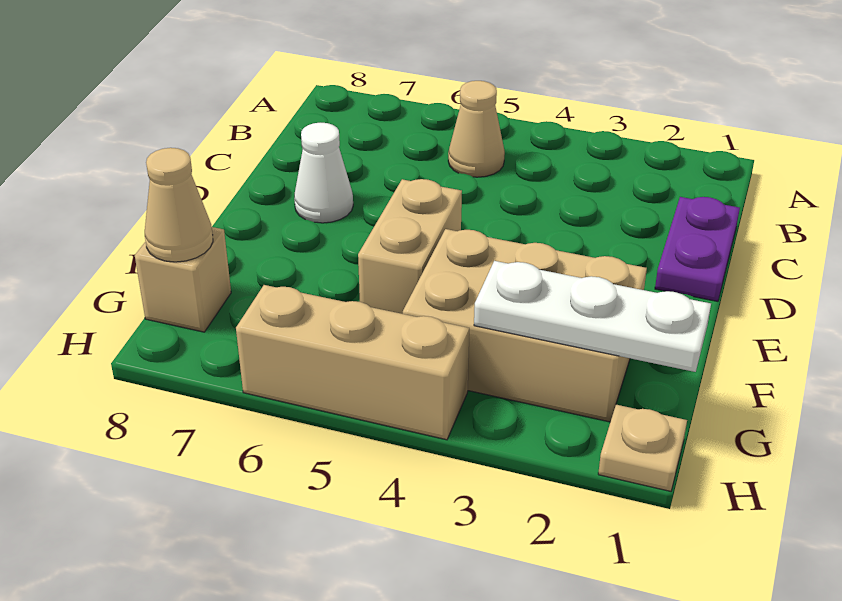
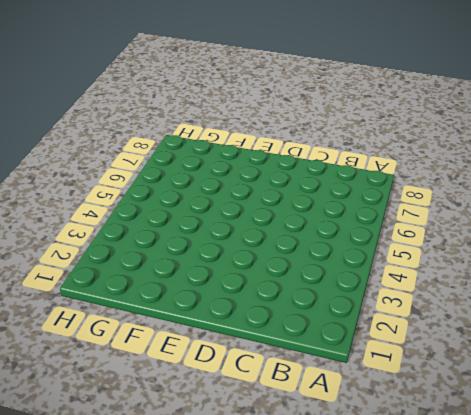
none -> tan cone B5 level 1
none -> purple plate C1:D1 level 1

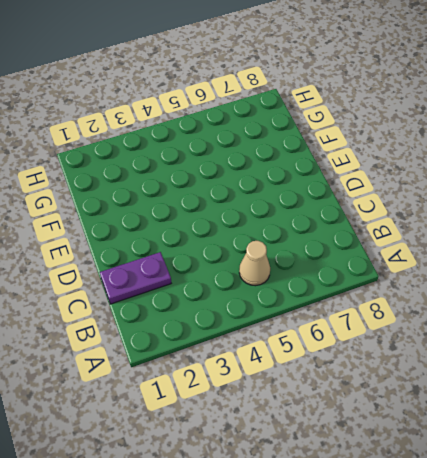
purple plate C1:C2 level 1 -> purple plate C1:D1 level 1
none -> white cone D7 level 1
none -> tan brick E5:F5 level 1

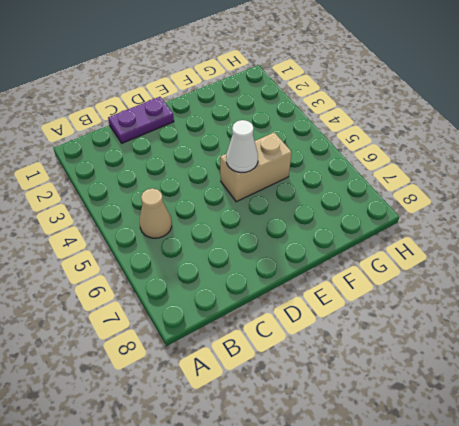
white cone E5 level 2 -> white cone D7 level 1
none -> tan brick F2:G4 level 1
none -> tan brick G8 level 1

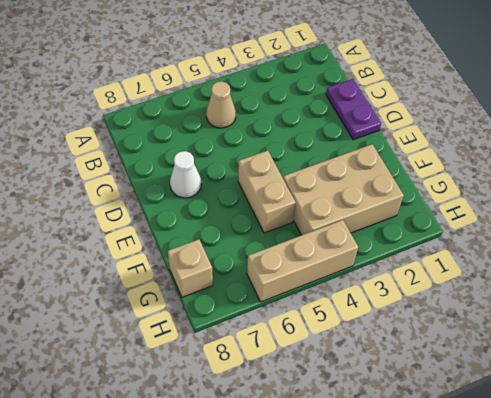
none -> tan plate H1 level 1
none -> white plate G1:G3 level 2

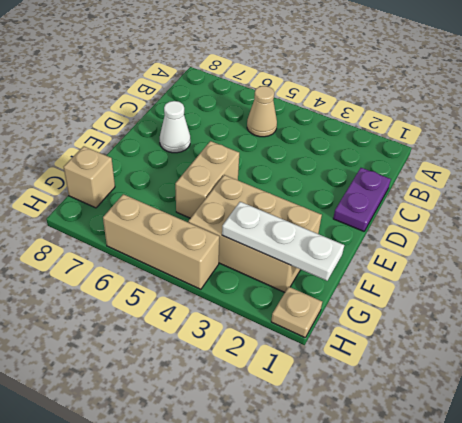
none -> tan cone G8 level 2

